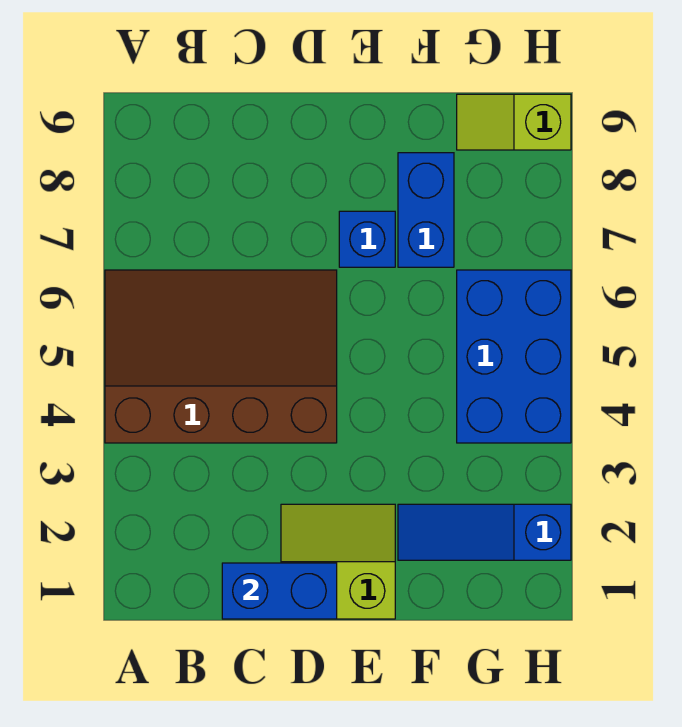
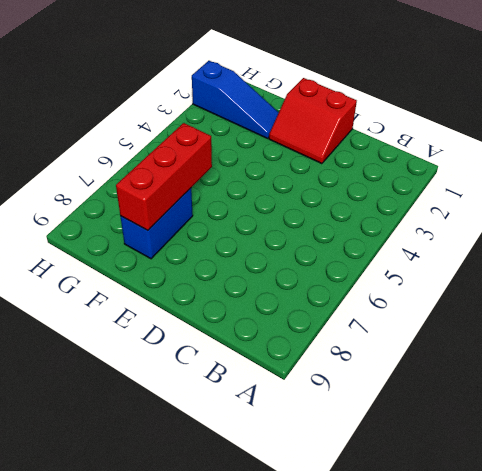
red slope D1:E2 level 1 top 1 -> lime slope D1:E2 level 1 top 1
red brick F6:F8 level 2 -> none
none -> brown slope A4:D6 level 1 top 4
none -> blue brick E7 level 1

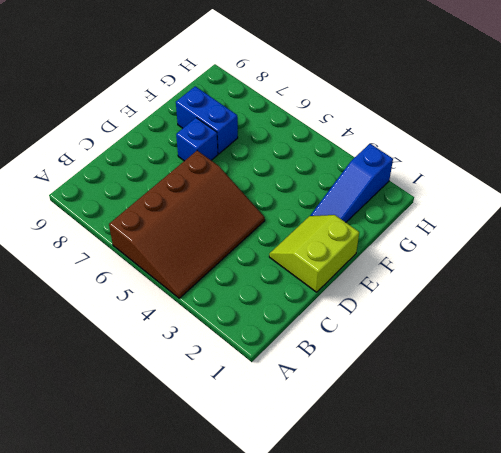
brown slope A4:D6 level 1 top 6 -> brown slope A4:D6 level 1 top 4
none -> blue brick G4:H6 level 1
none -> lime slope G9:H9 level 1 top H

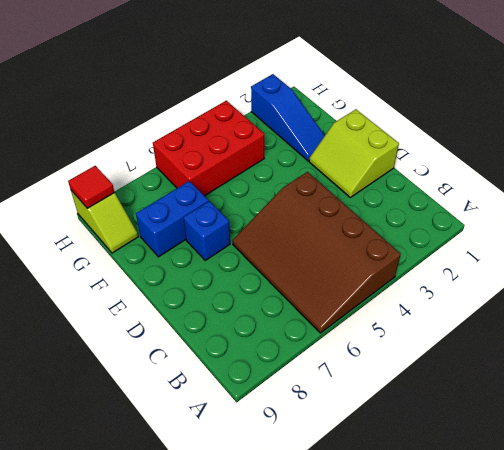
red brick G4:H6 level 1 -> blue brick G4:H6 level 1
red tile H9 level 2 -> none
none -> blue brick C1:D1 level 2

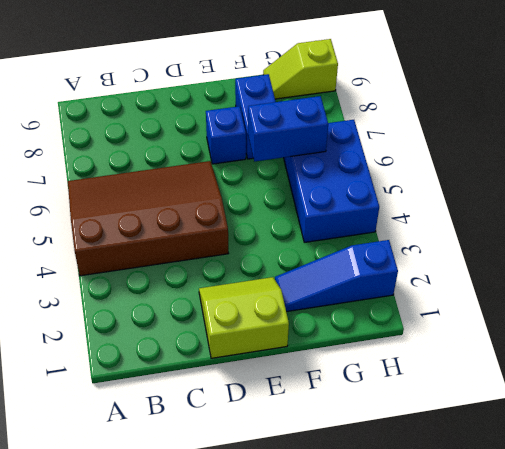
blue brick F6:G6 level 2 -> blue brick C1:D1 level 2

